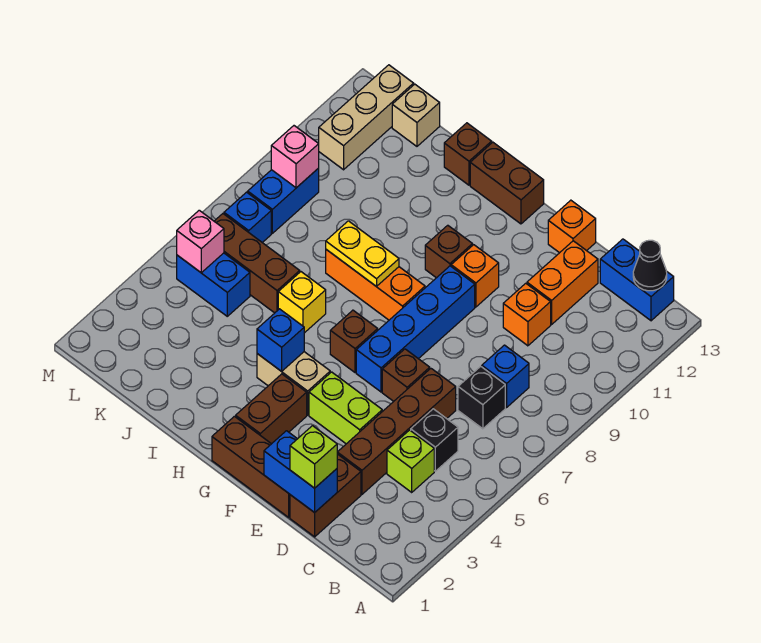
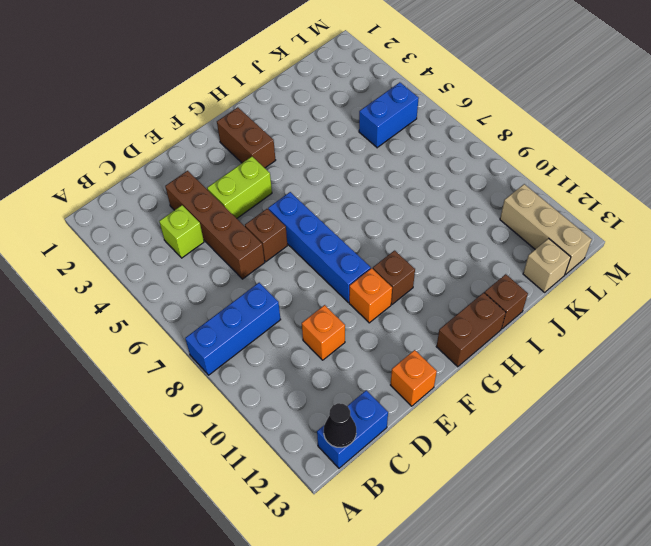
blue brick A8:C8 level 1 -> blue brick C8 level 1
none -> black brick C5 level 1
none -> black brick C7 level 1
none -> brown brick D1:D2 level 1
none -> orange brick D11:D12 level 1

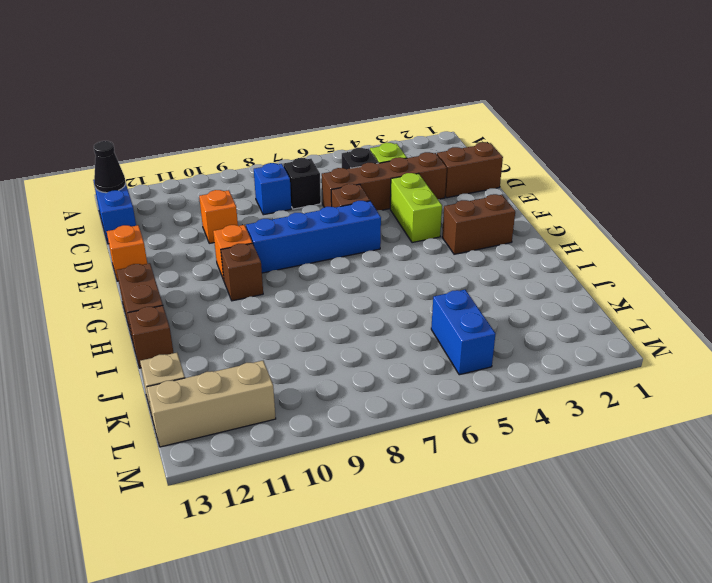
none -> orange brick D11:D12 level 1
none -> brown brick E1:G1 level 1
none -> tan brick G4:H4 level 1
none -> brown brick G6 level 1

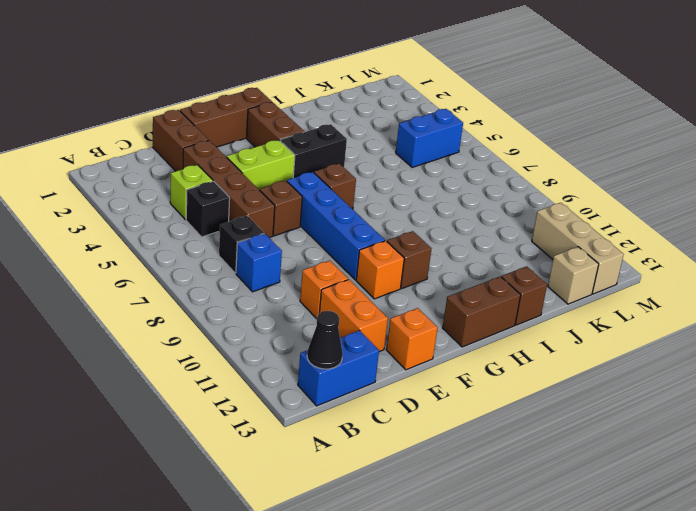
black brick G4:H4 level 1 -> tan brick G4:H4 level 1
none -> orange brick G8:I8 level 1
none -> yellow brick I6 level 1
none -> brown brick J6:L6 level 1
none -> blue brick L7 level 1

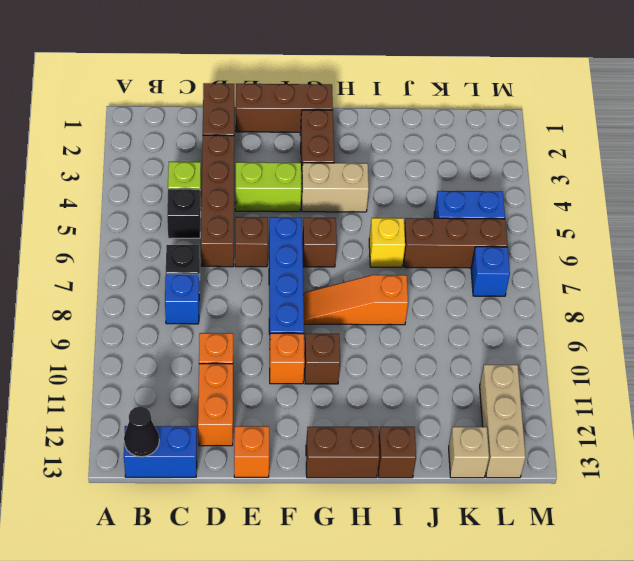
orange slope G8:I8 level 1 top I -> orange brick G8:I8 level 1
none -> blue brick L8:L9 level 1
none -> blue brick D1:E1 level 2
none -> blue brick H4 level 2
none -> yellow plate H8:I8 level 2

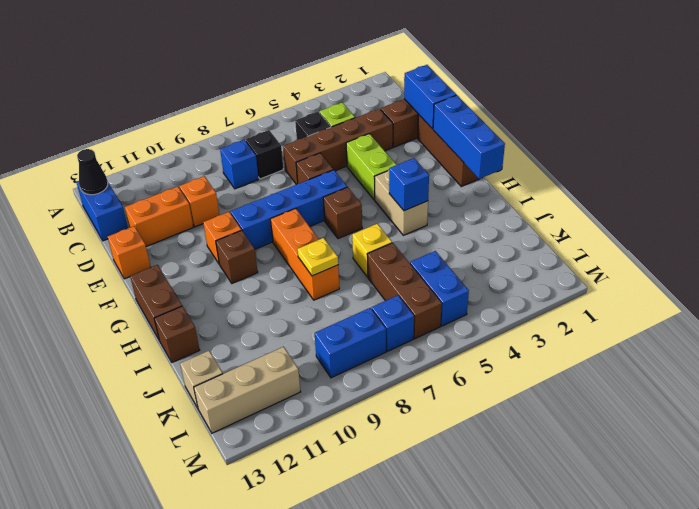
blue brick F1:H1 level 2 -> none
yellow plate I8 level 2 -> yellow plate H8:I8 level 2
none -> brown brick G2:G3 level 1
none -> pink brick L5 level 2
none -> pink brick L9 level 2
none -> lime brick D1 level 3

